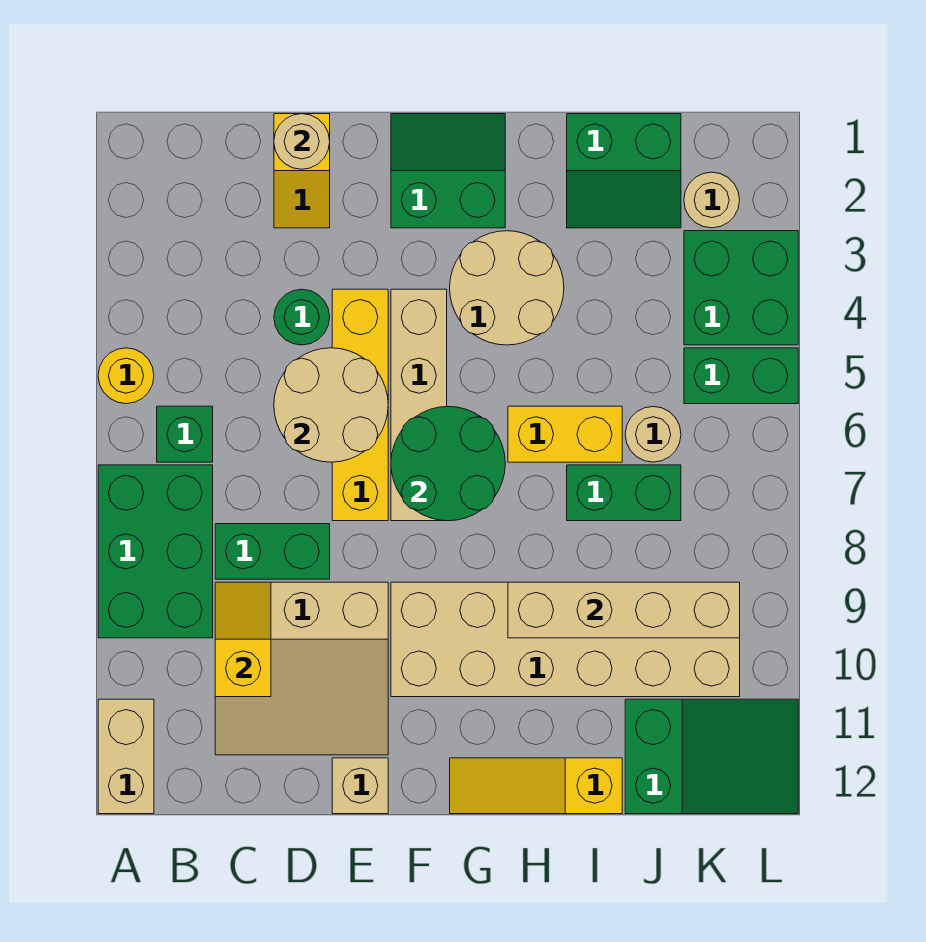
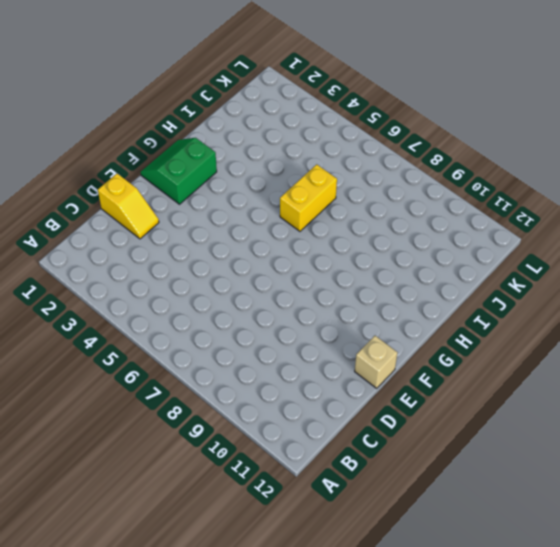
none -> yellow round brick A5 level 1
none -> green brick A7:B9 level 1
none -> tan brick A11:A12 level 1

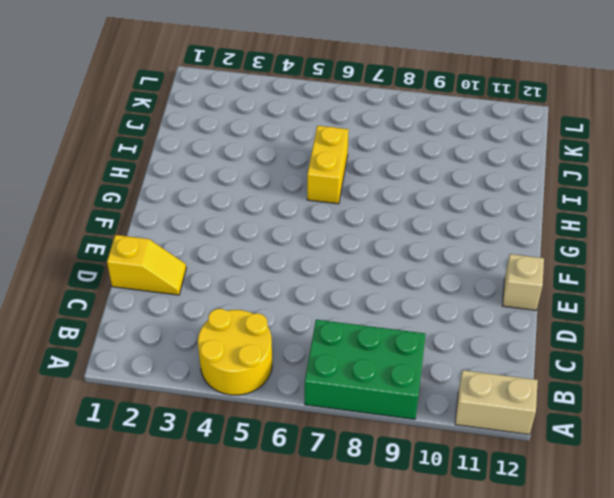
yellow round brick A4:B5 level 1 -> yellow round brick A5 level 1
none -> green brick B6 level 1
none -> green brick C8:D8 level 1
none -> tan slope C9:E11 level 1 top 9

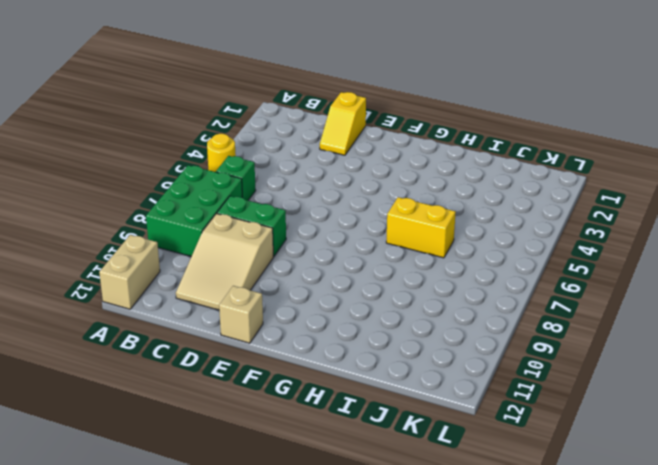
tan slope C9:D11 level 1 top 9 -> tan slope C9:E11 level 1 top 9
none -> green round brick D4 level 1
none -> yellow brick E4:E7 level 1
none -> green slope F1:G2 level 1 top 2

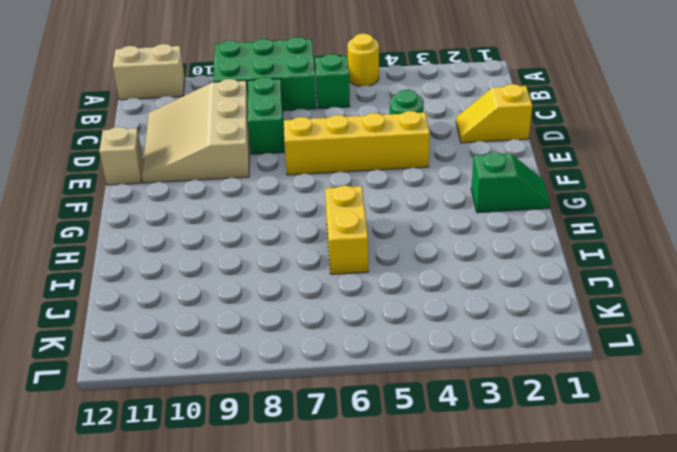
green slope G1:G2 level 1 top 2 -> green slope F1:G2 level 1 top 2
none -> tan brick F4:F7 level 1
none -> tan brick F9:K10 level 1
none -> tan round brick G3:H4 level 1

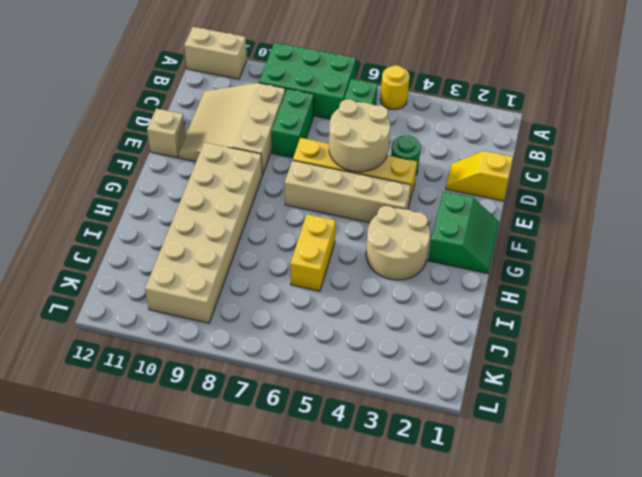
none -> yellow slope G12:I12 level 1 top I
none -> green slope I1:J2 level 1 top 1
none -> green brick I7:J7 level 1

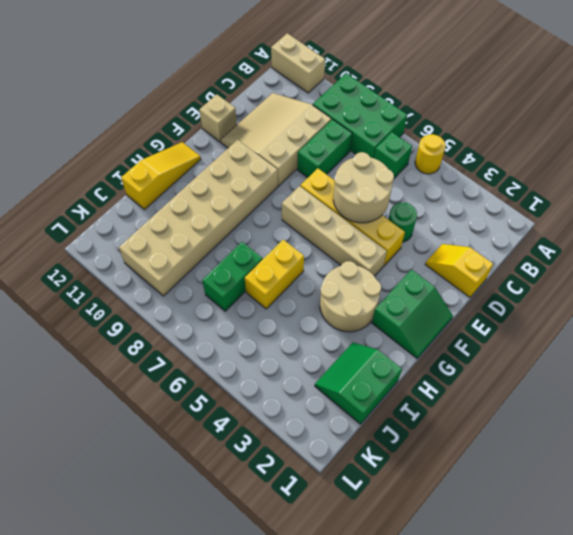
none -> tan round brick J6 level 1
none -> green slope J11:L12 level 1 top J
none -> tan round brick K2 level 1

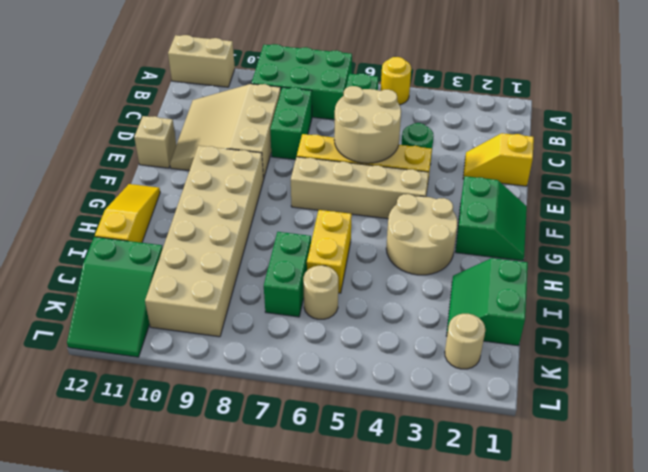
none -> green brick K3:L4 level 1
none -> green brick K5:L5 level 1
none -> yellow slope C9:C10 level 2 top 10

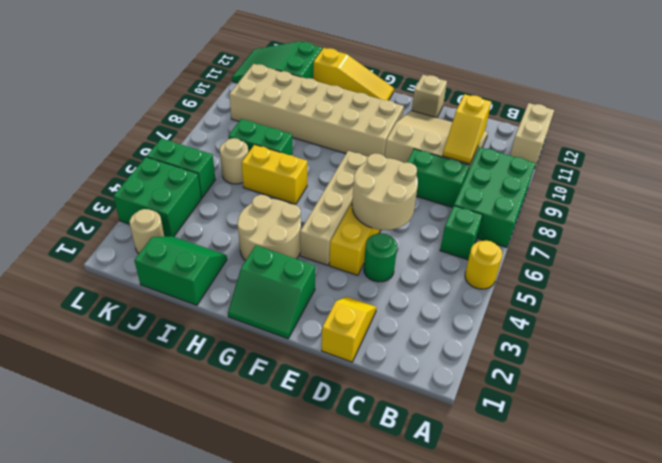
none -> tan round brick D1 level 2
none -> green round brick F6:G7 level 2
none -> tan brick H9:K9 level 2

